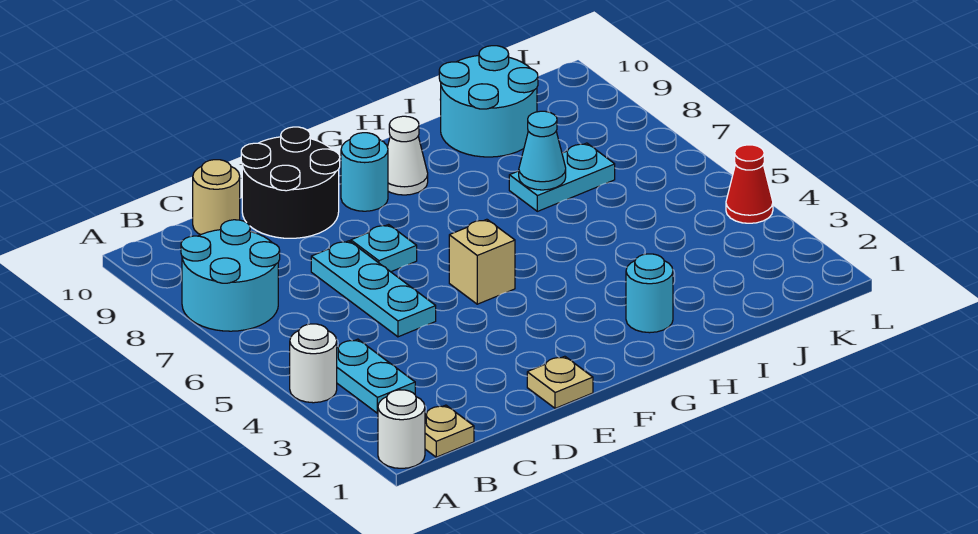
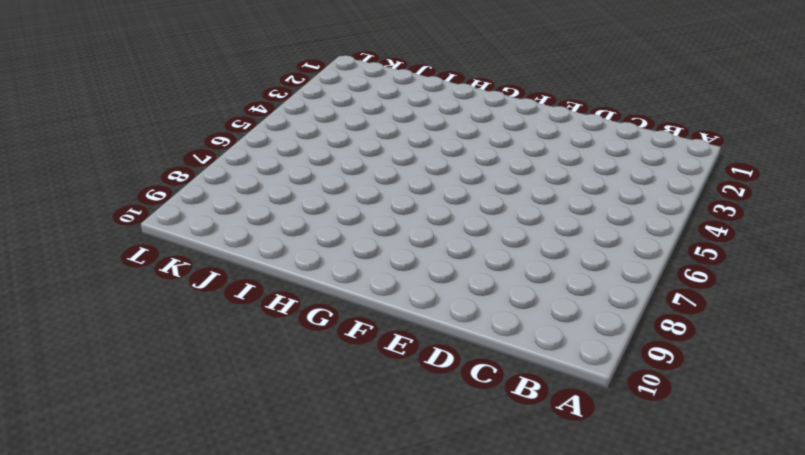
none -> white round brick A1 level 1
none -> white round brick A4 level 1
none -> cyan round brick A7:B8 level 1

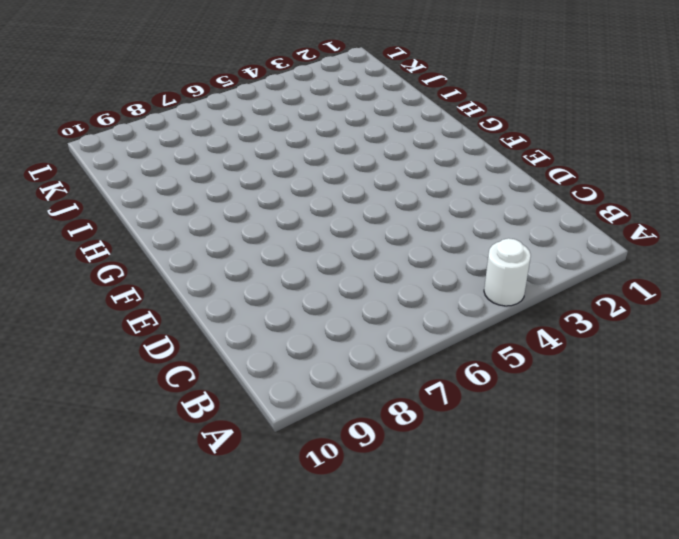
none -> white round brick A1 level 1
none -> cyan round brick A7:B8 level 1
none -> tan plate B1 level 1

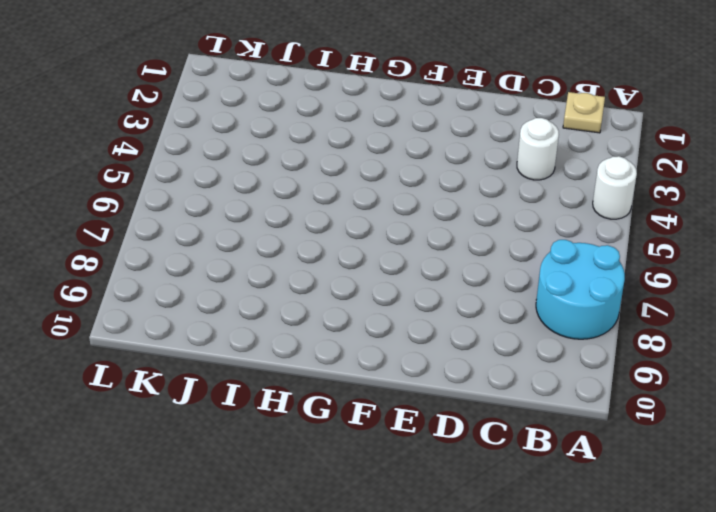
white round brick C3 level 1 -> white round brick A1 level 1
none -> cyan plate B3:B4 level 1
none -> tan round brick C10 level 1
none -> cyan plate D5:D7 level 1

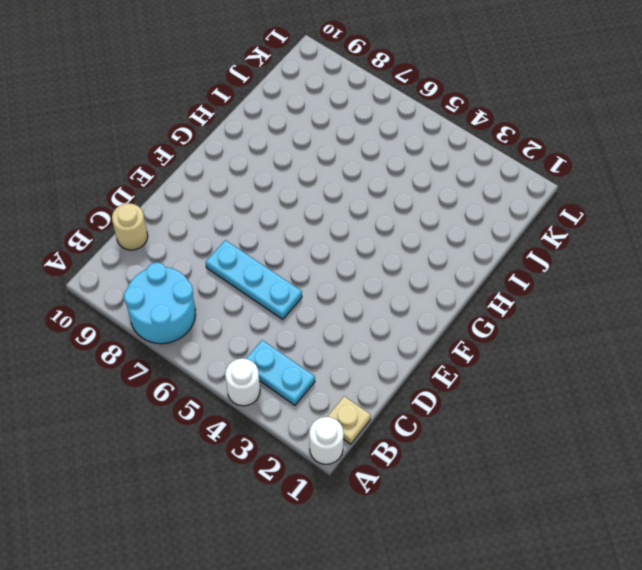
none -> black round brick D9:E10 level 1
none -> tan plate E1 level 1
none -> cyan plate E7 level 1

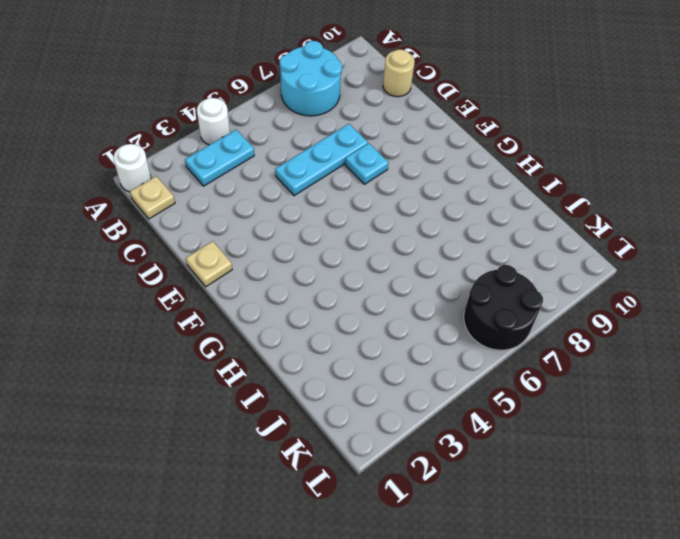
black round brick K6:L7 level 1 -> black round brick D9:E10 level 1
none -> tan brick F5 level 1
none -> cyan round brick F9 level 1
none -> white cone G9 level 1

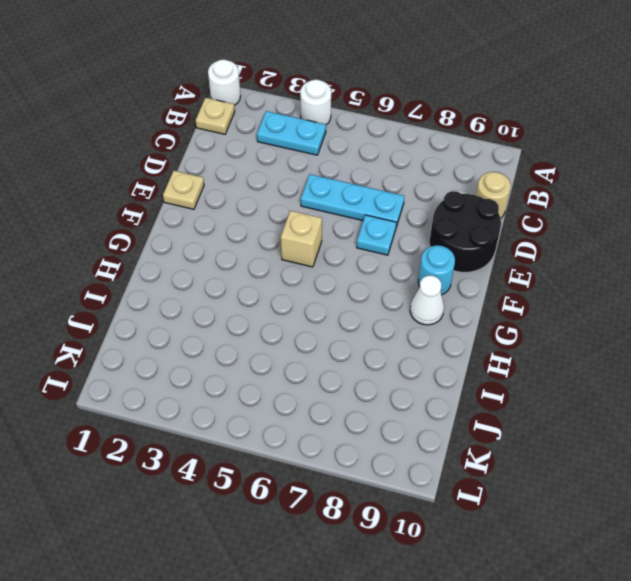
none -> cyan round brick A7:B8 level 1
none -> cyan round brick H2 level 1
none -> cyan plate I7:J7 level 1

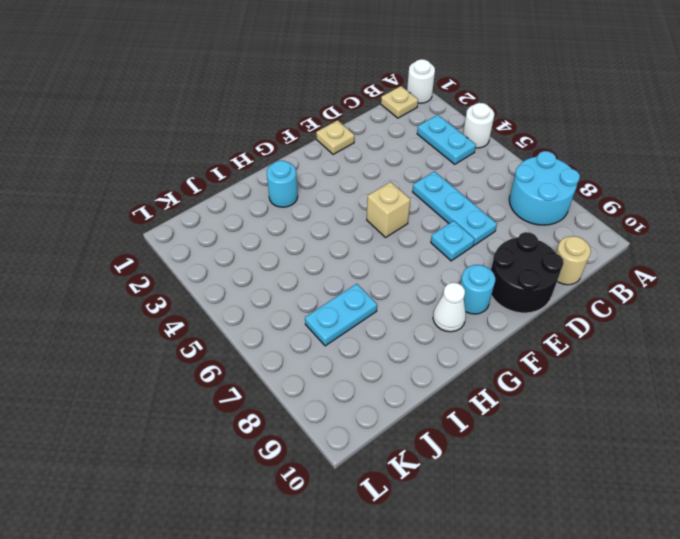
none -> cyan round brick I9:J10 level 1
none -> red cone L4 level 1
none -> cyan cone I7 level 2

